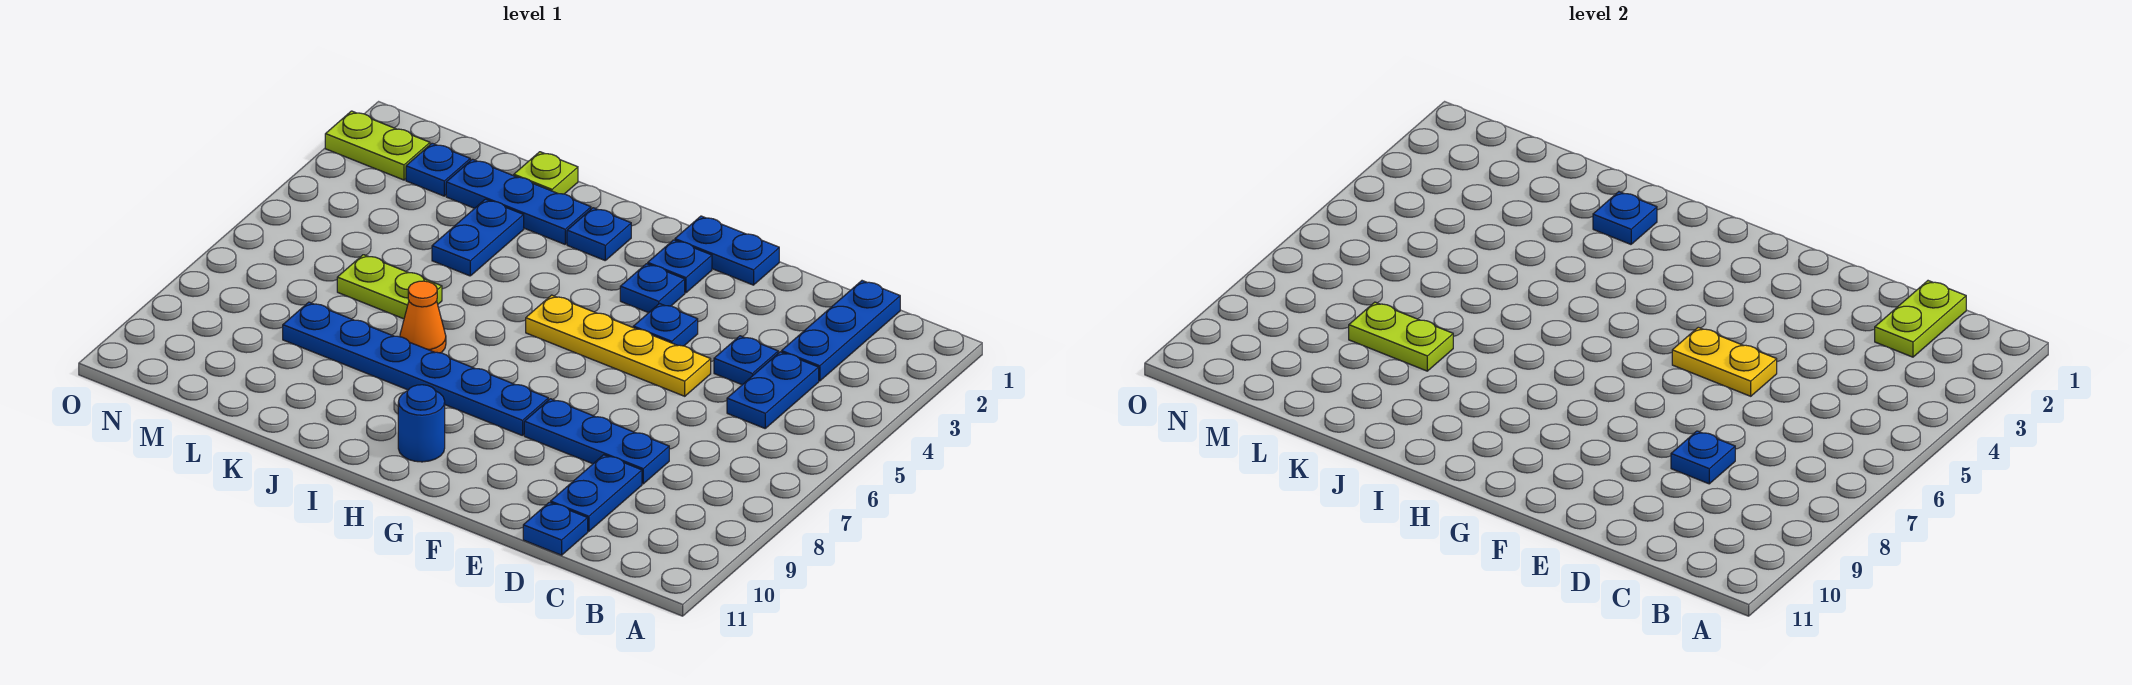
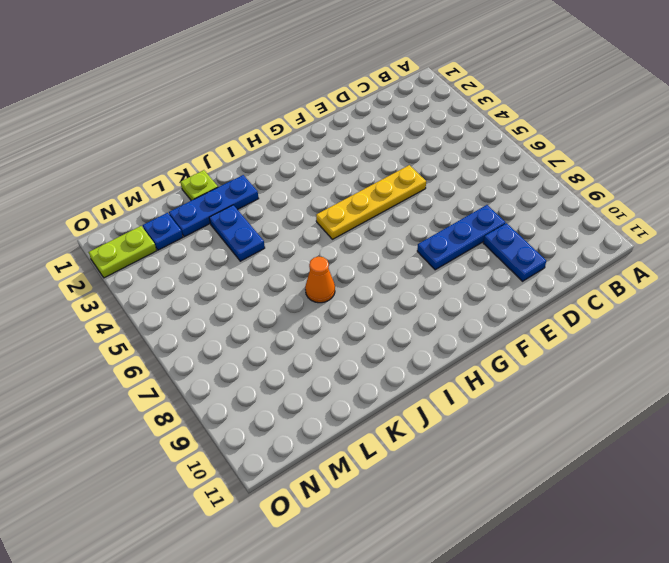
none -> blue plate C1:C3 level 1
none -> blue plate C4:C5 level 1
none -> blue plate D4 level 1

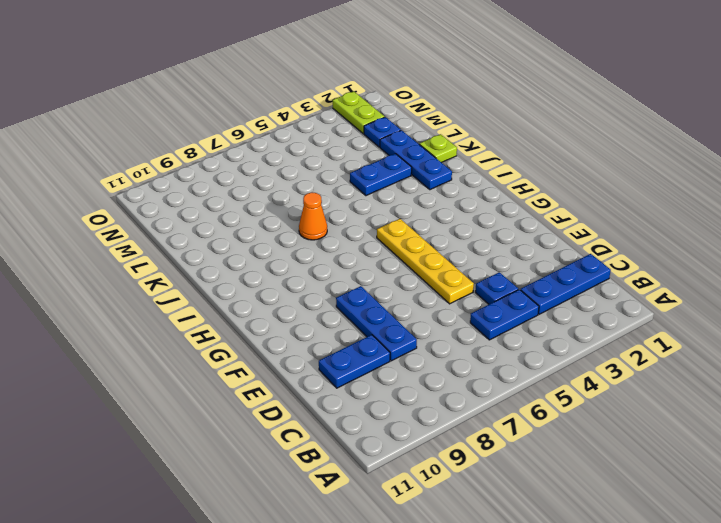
none -> blue plate D11 level 1
none -> blue plate F1:G1 level 1
none -> blue plate F4 level 1

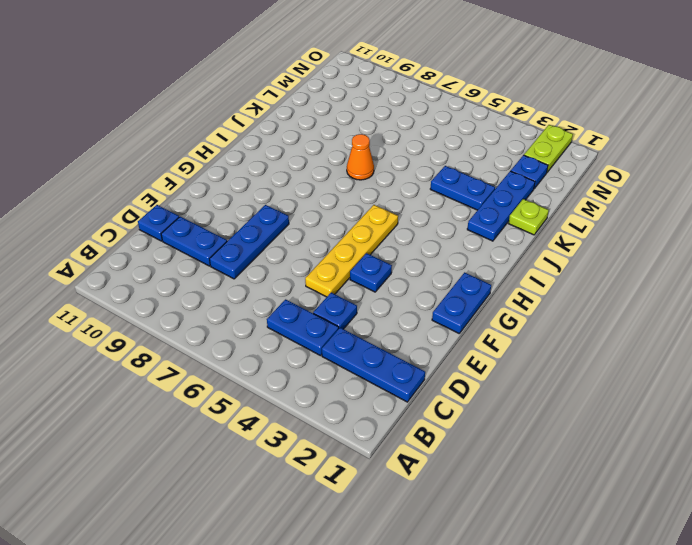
none -> blue plate G2 level 1
none -> blue plate G3 level 1
none -> blue plate G8:L8 level 1

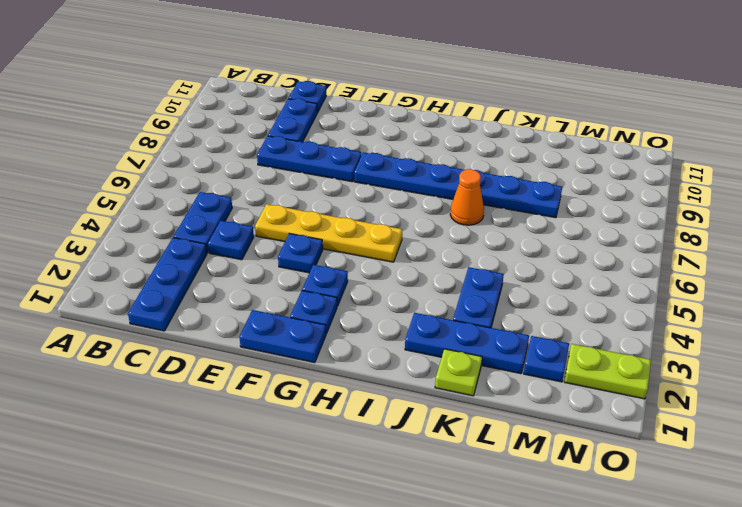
none -> blue round brick H10 level 1
none -> blue plate I2 level 1
none -> lime plate K6:L6 level 1

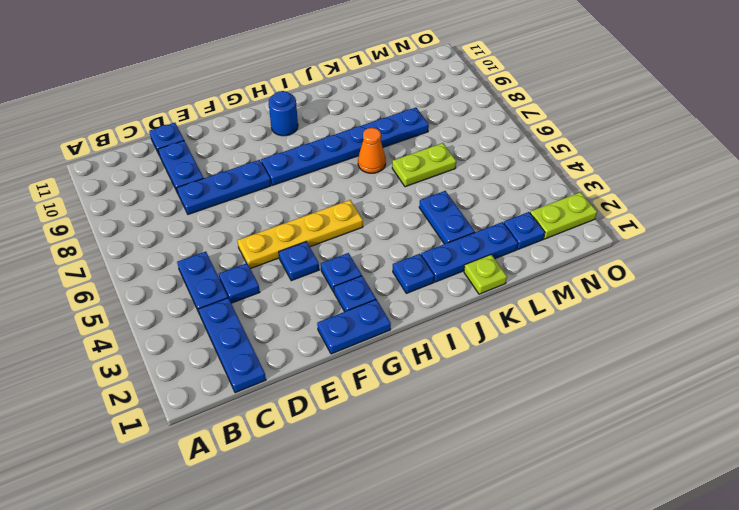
none -> lime plate C1:C2 level 2
none -> blue plate D8 level 2
none -> yellow plate E5:F5 level 2

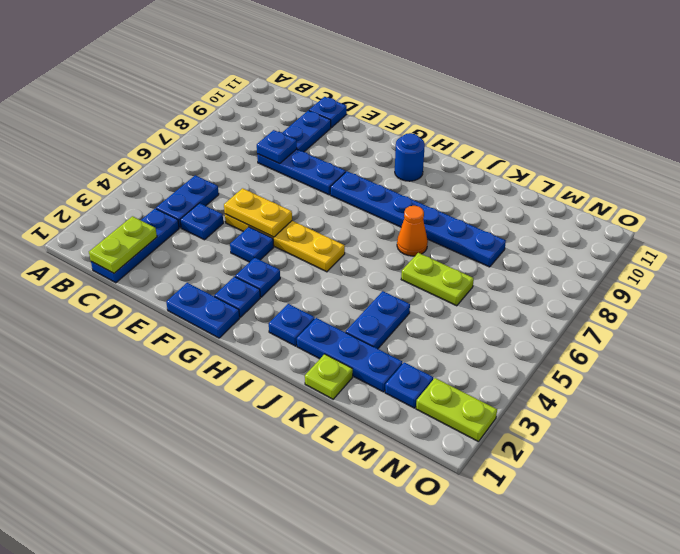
none -> blue plate J2 level 2
none -> lime plate K8:L8 level 2

